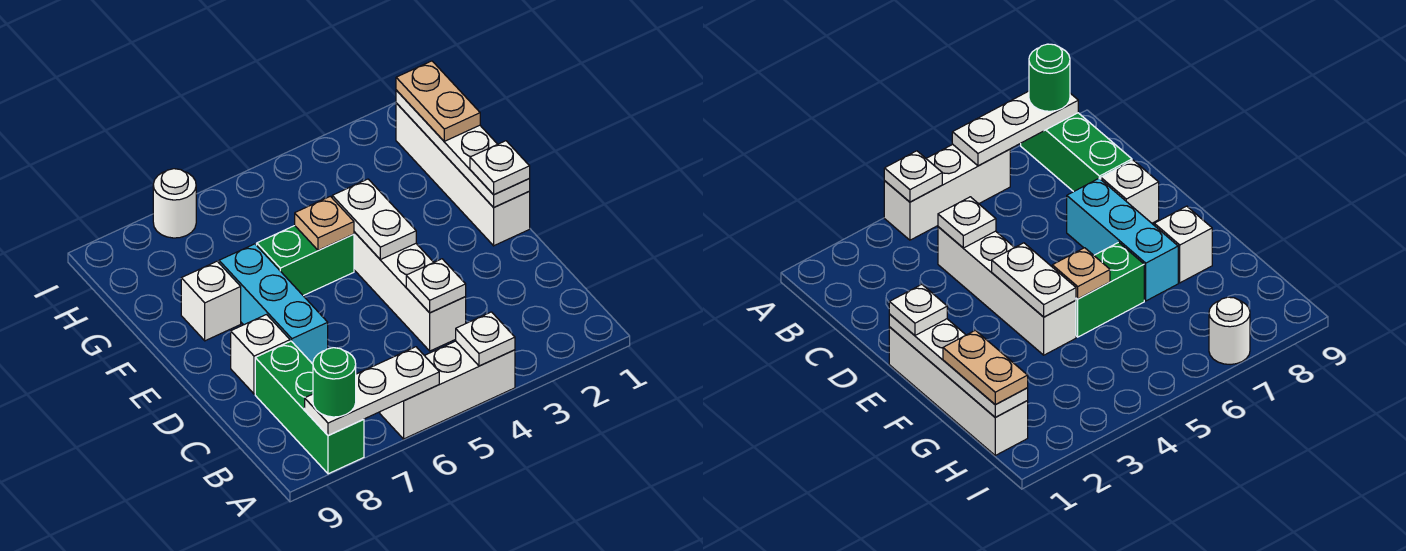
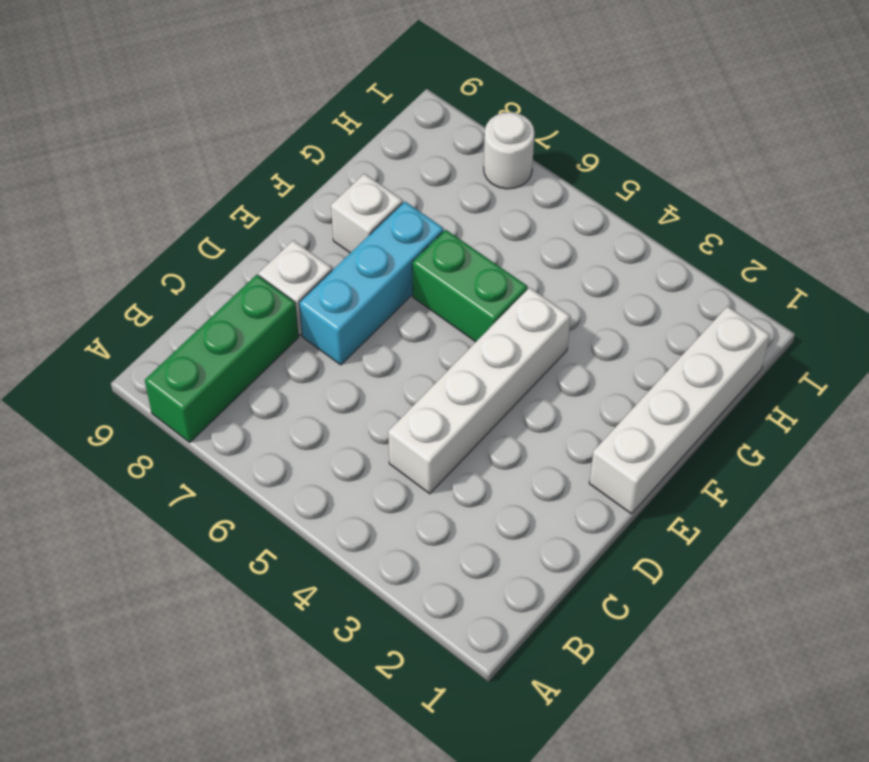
none -> white brick A4:A6 level 1
none -> white plate A4 level 2
none -> white plate A6:A8 level 2

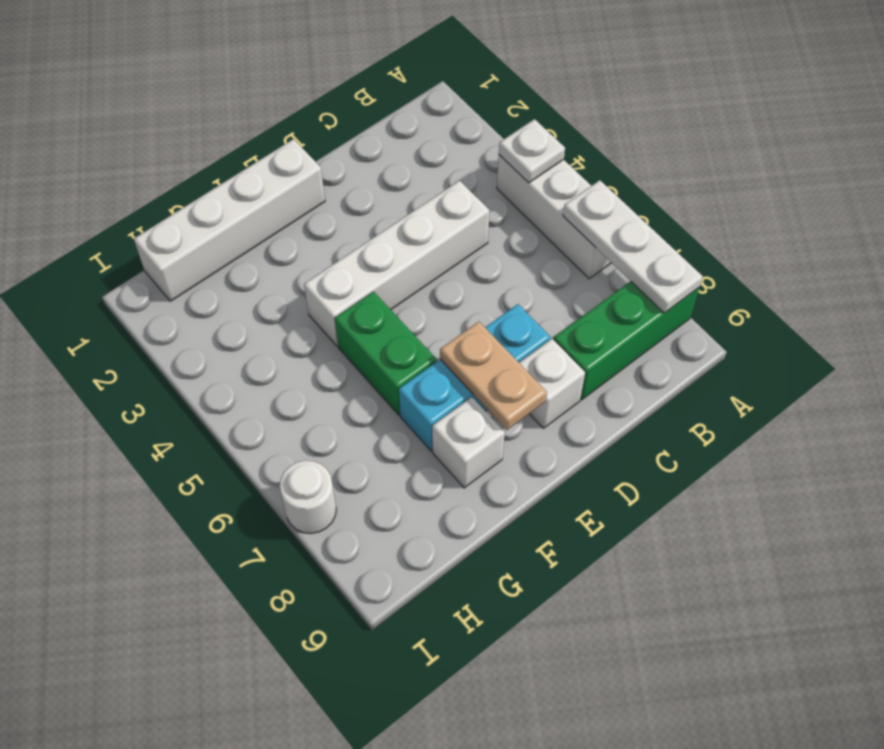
tan plate E7:E8 level 2 -> tan plate G1:H1 level 3
none -> white plate C4 level 2
none -> white plate E1:H1 level 2
none -> white plate E4:F4 level 2

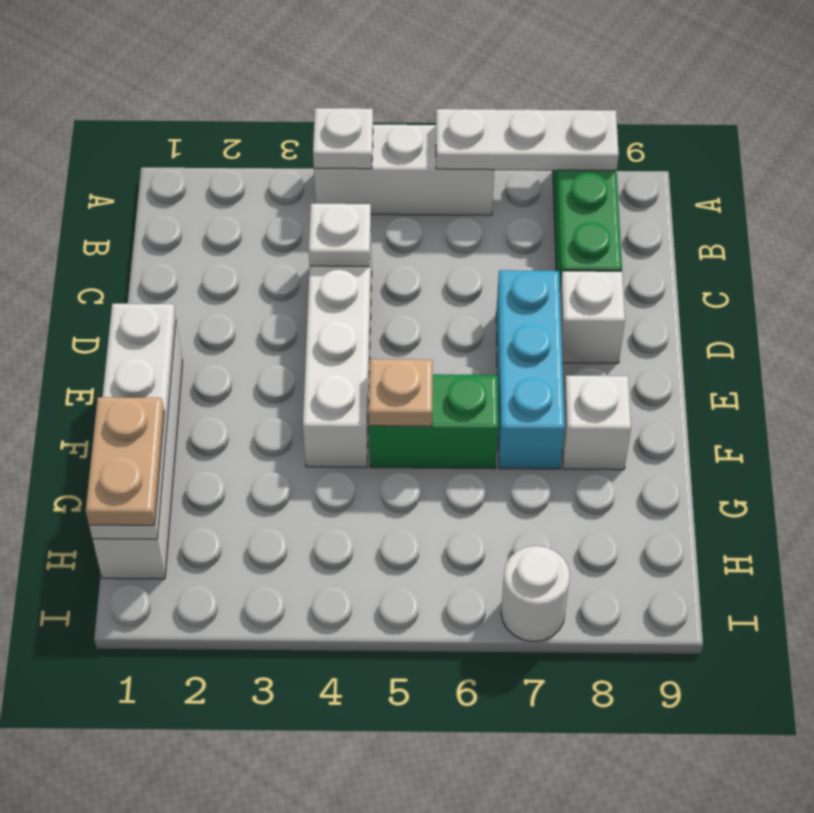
none -> white plate E4:F4 level 2
none -> green round brick A8 level 3
none -> white plate E1 level 3

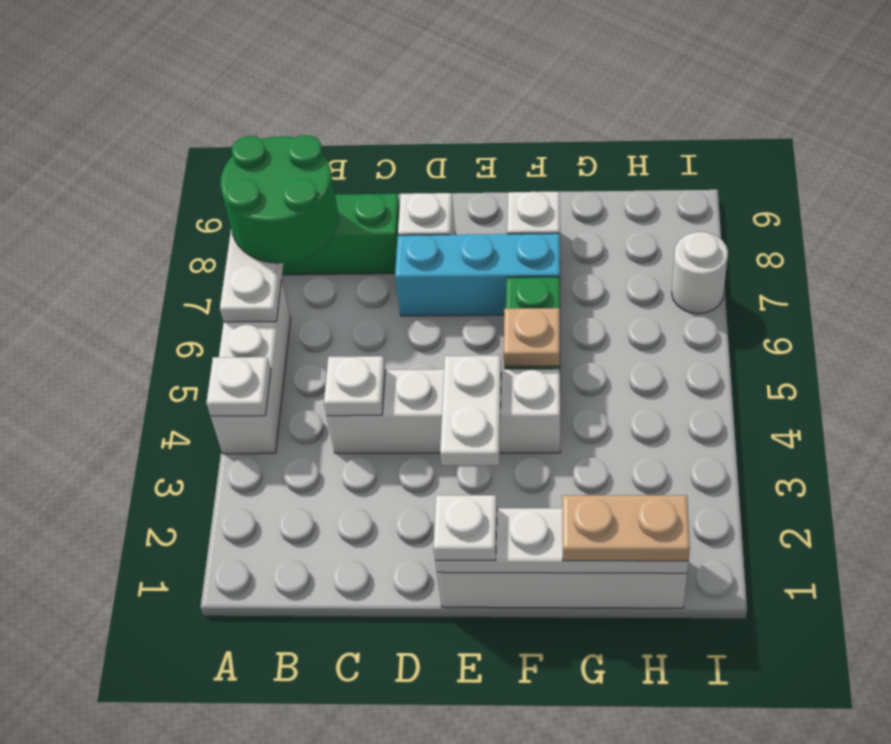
green round brick A7:B8 level 3 -> green round brick A8 level 3
white plate E3:E4 level 2 -> white plate E4:F4 level 2

